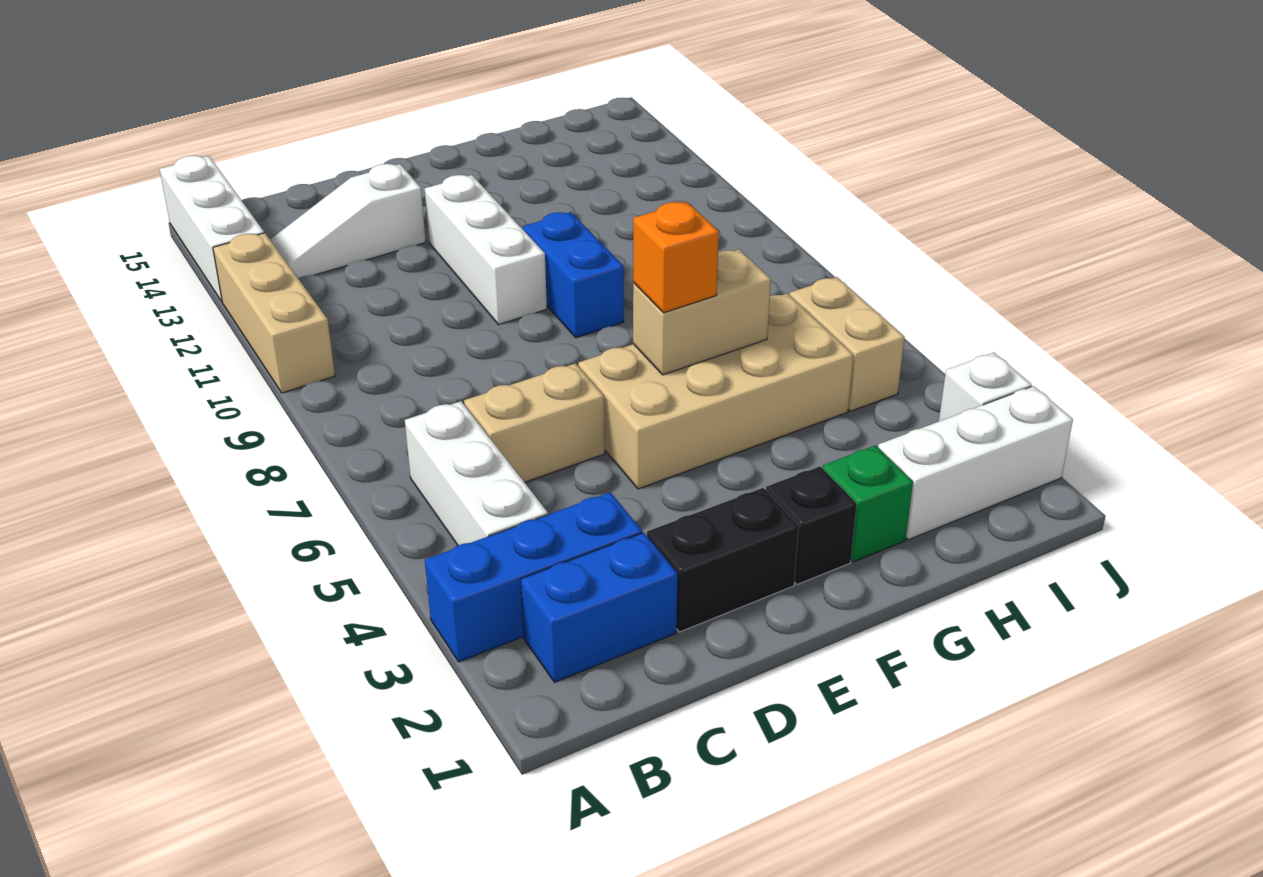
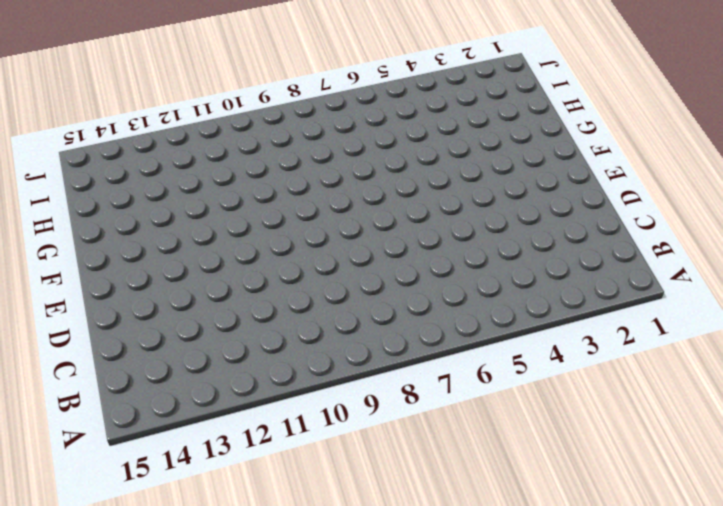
none -> blue brick A3:C3 level 1
none -> tan brick A10:A12 level 1
none -> white brick A13:A15 level 1

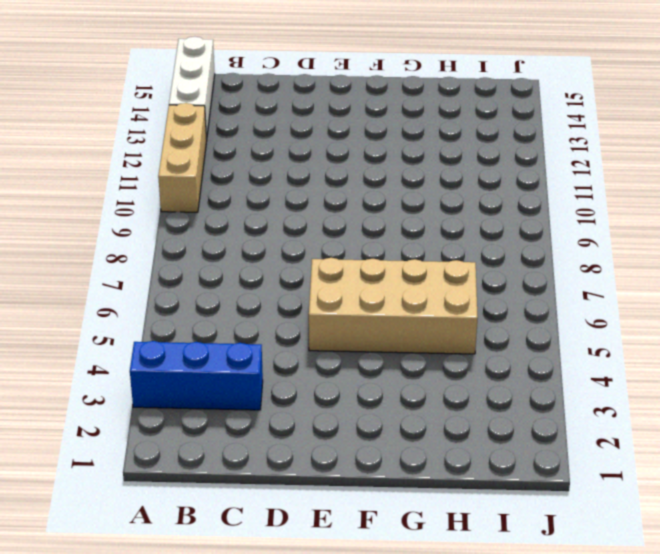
none -> blue brick B2:C2 level 1
none -> white brick B4:B6 level 1
none -> white slope B13:D13 level 1 top D

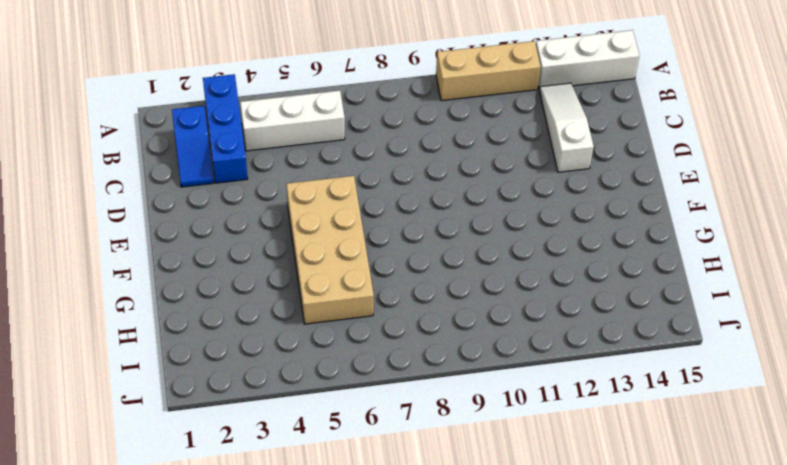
blue slope B2:C2 level 1 top B -> blue brick B2:C2 level 1
none -> tan brick C6:D6 level 1
none -> black brick D2:E2 level 1
none -> white brick E10:E12 level 1

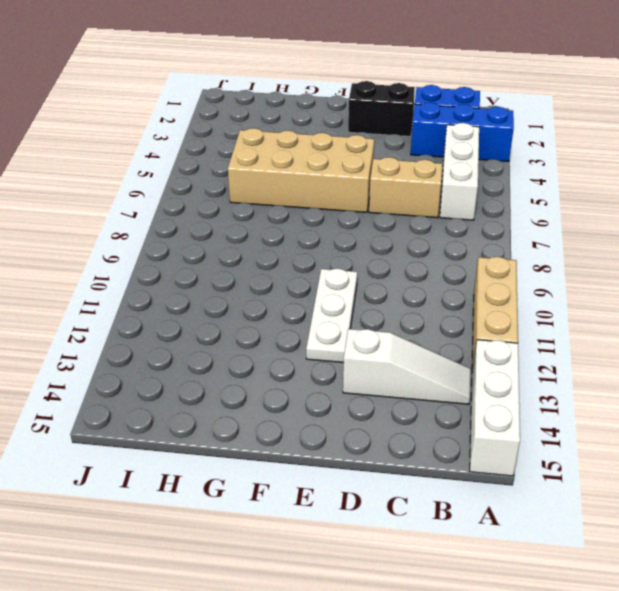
white plate E10:E12 level 1 -> white brick E10:E12 level 1
none -> black brick F2 level 1
none -> blue brick F9:F10 level 1
none -> green brick G2 level 1

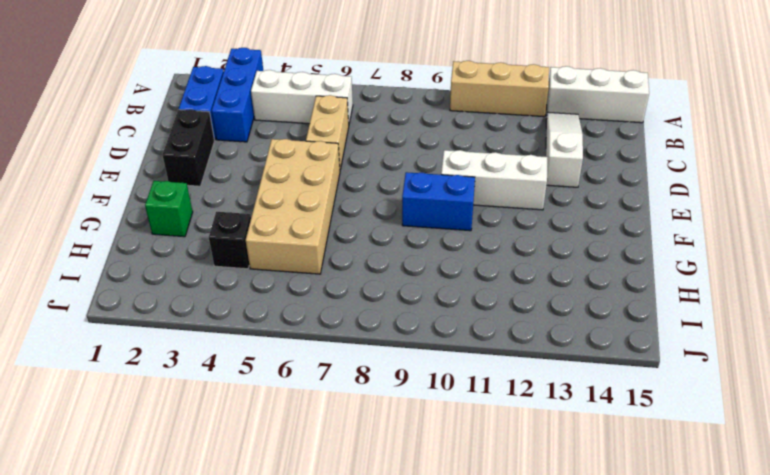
black brick H4 level 1 -> black brick F2 level 1
none -> white brick H2:J2 level 1
none -> tan brick I5:I6 level 1
none -> white brick J3 level 1

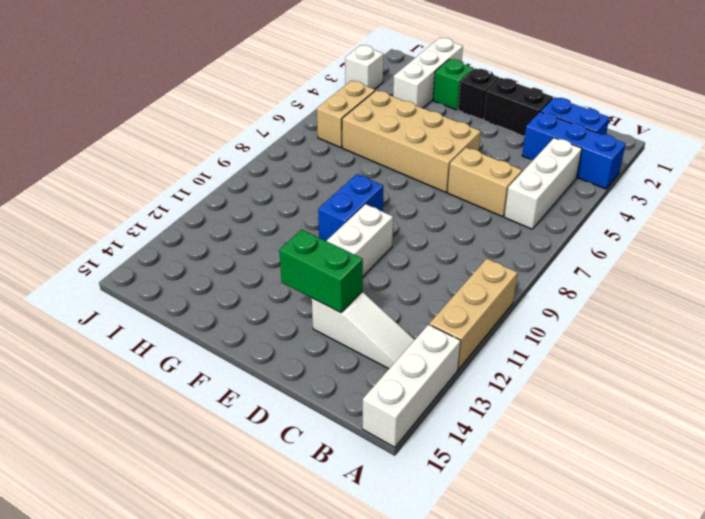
green brick D13:E13 level 2 -> none
white brick H1:H3 level 1 -> white brick H2:J2 level 1
none -> tan brick F6:G6 level 2
none -> orange brick F6 level 3

